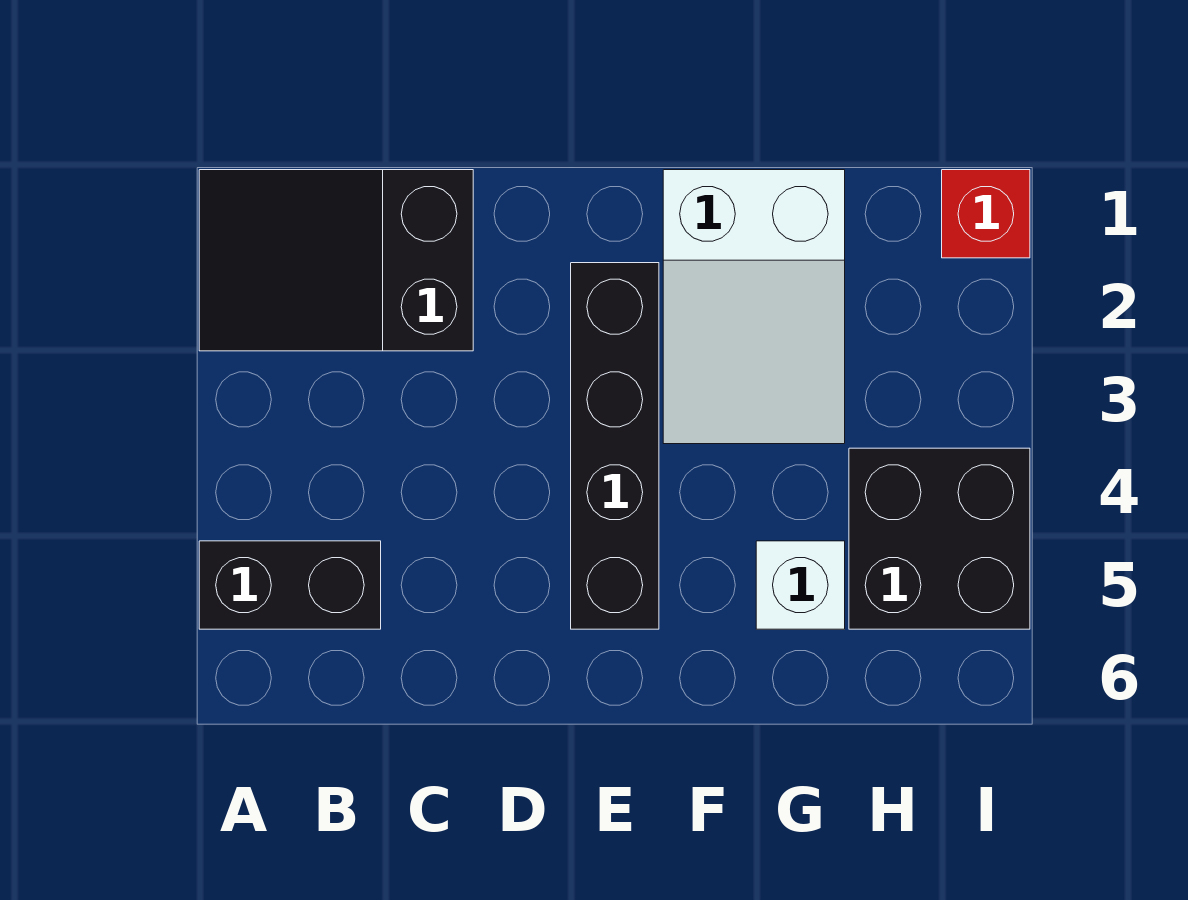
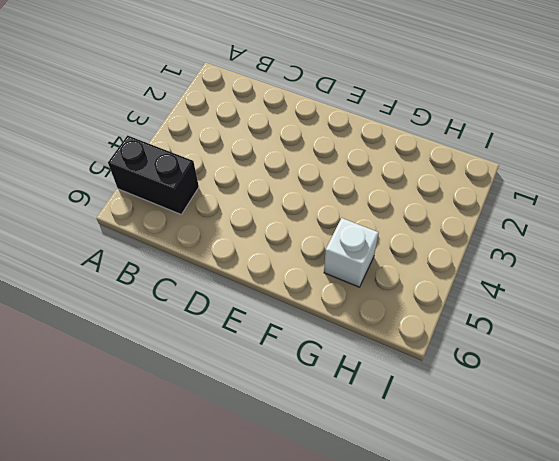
none -> black slope A1:C2 level 1 top C
none -> black brick E2:E5 level 1

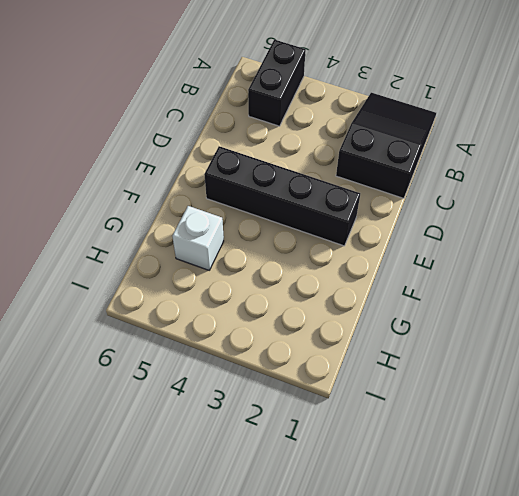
none -> white slope F1:G3 level 1 top 1
none -> black brick H4:I5 level 1

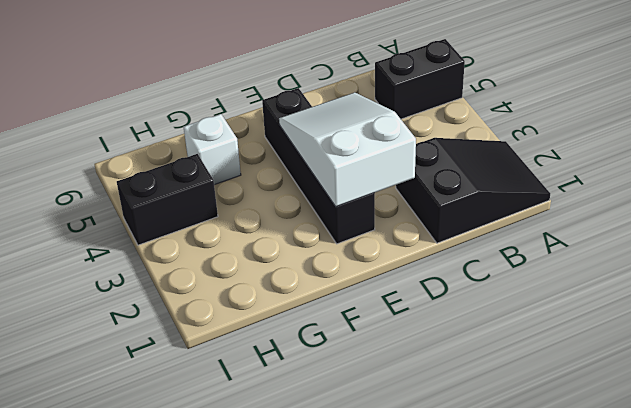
white slope D2:E4 level 2 top 2 -> white slope F1:G3 level 1 top 1
black brick H4:I4 level 1 -> black brick H4:I5 level 1
none -> red brick I1 level 1

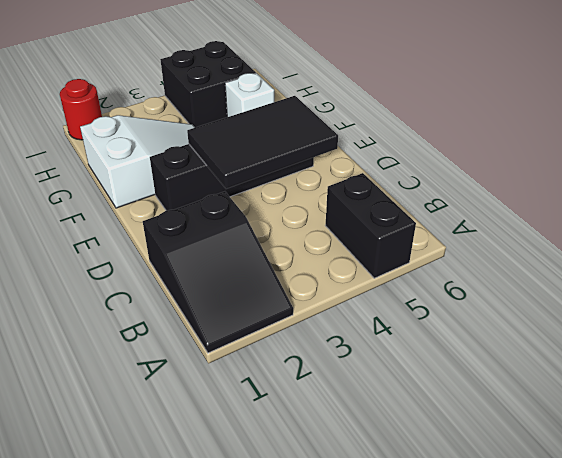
black tile D3:E5 level 2 -> none
red round brick I1 level 1 -> red brick I1 level 1

